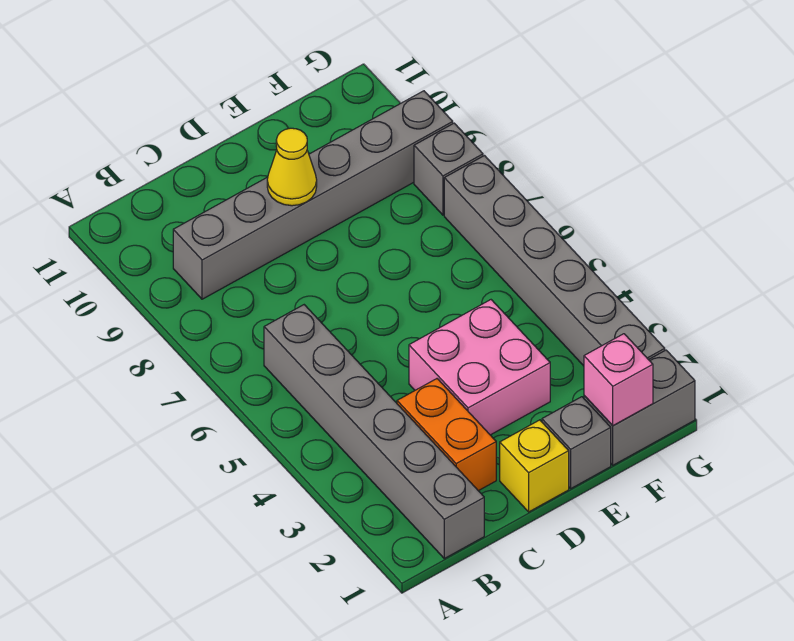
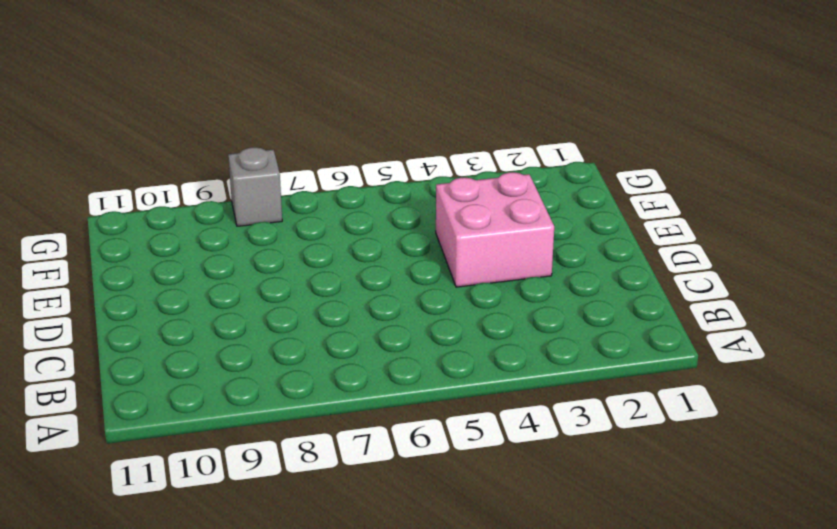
none -> grey brick B1:B6 level 1
none -> grey brick B9:G9 level 1

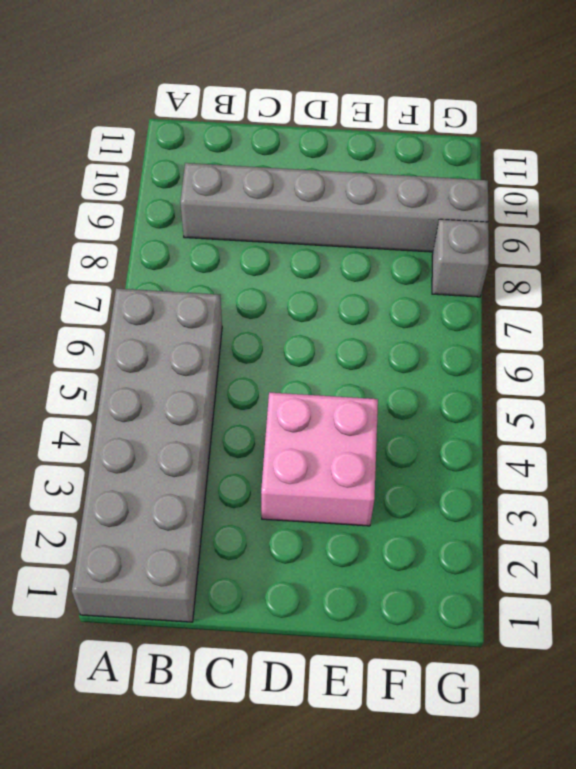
grey brick A1:B6 level 1 -> grey brick B1:B6 level 1
none -> orange brick C2:C3 level 1
none -> yellow brick D1 level 1

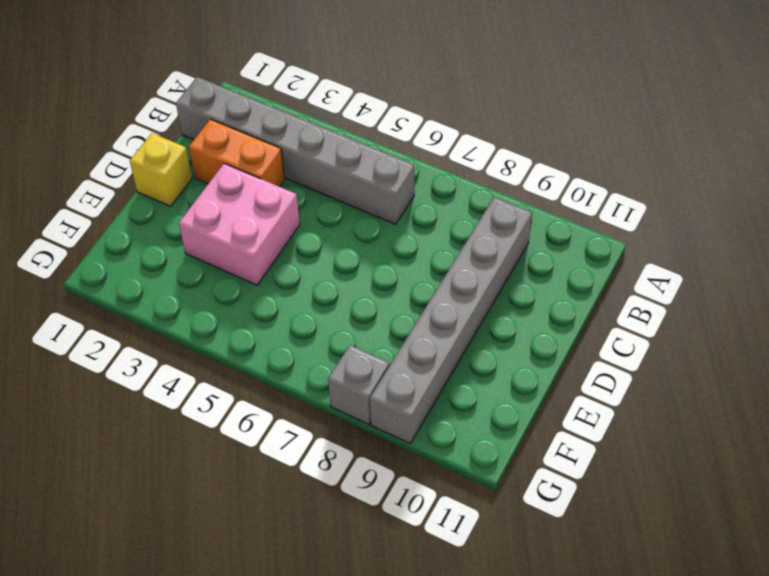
none -> grey brick E1 level 1
none -> grey brick F1:G1 level 1

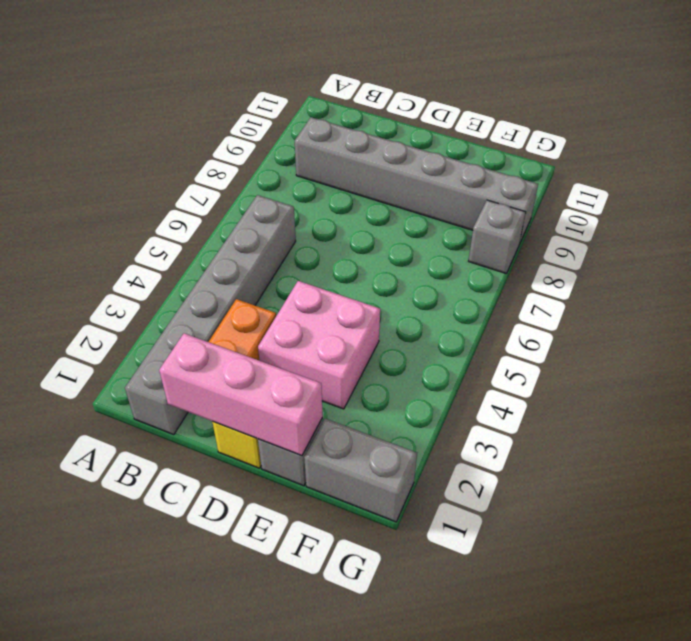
pink brick C1:E1 level 2 -> none
none -> grey brick G2:G7 level 1
none -> yellow cone D9 level 2

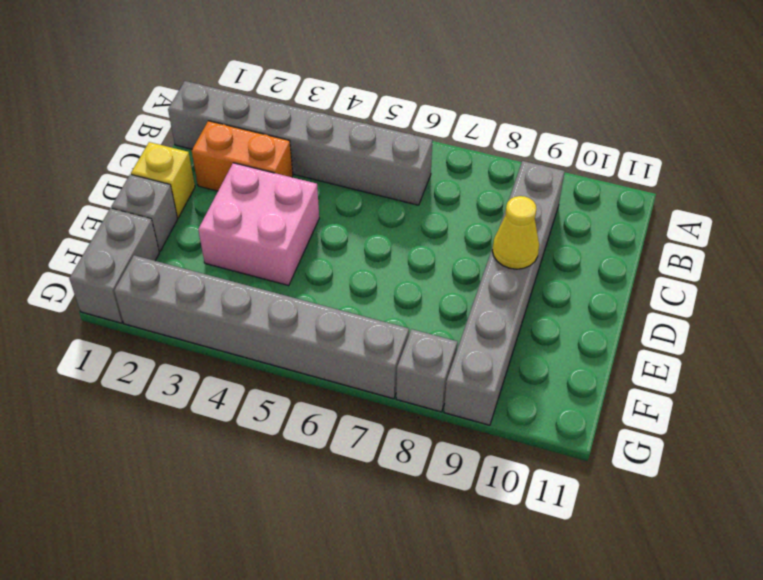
none -> pink brick F1 level 2

